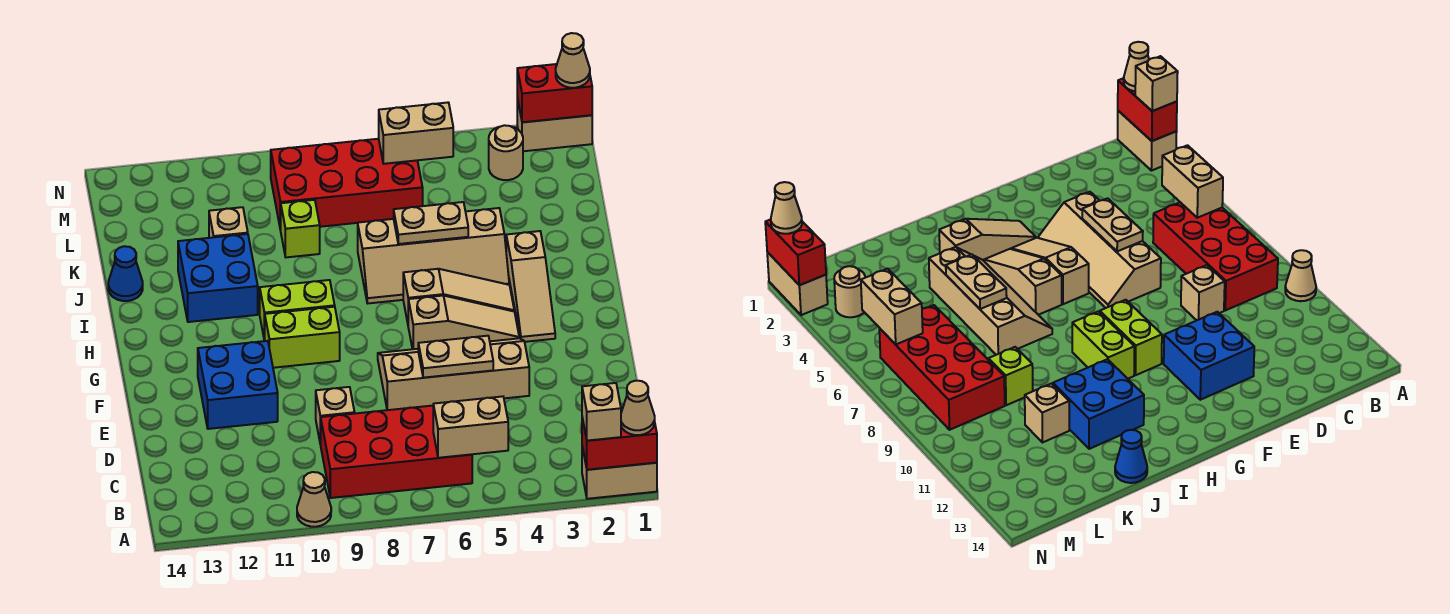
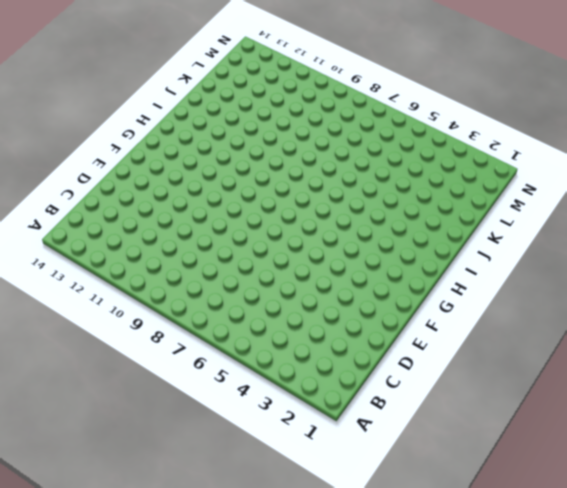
none -> tan brick A1:A2 level 1
none -> tan cone A10 level 1
none -> red brick B6:C9 level 1

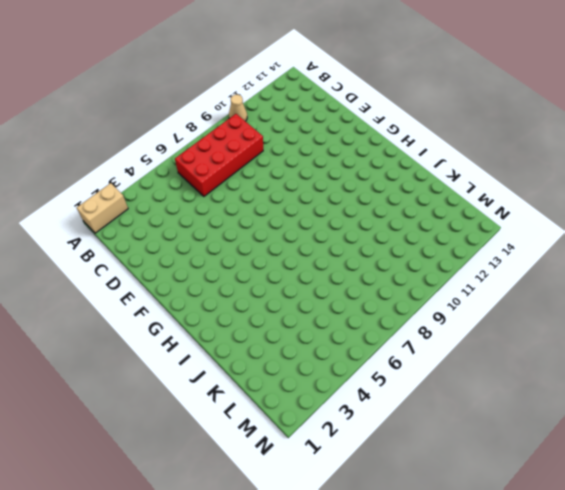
none -> tan brick D9 level 1
none -> tan slope E4:F7 level 1 top E
none -> blue brick E11:F12 level 1

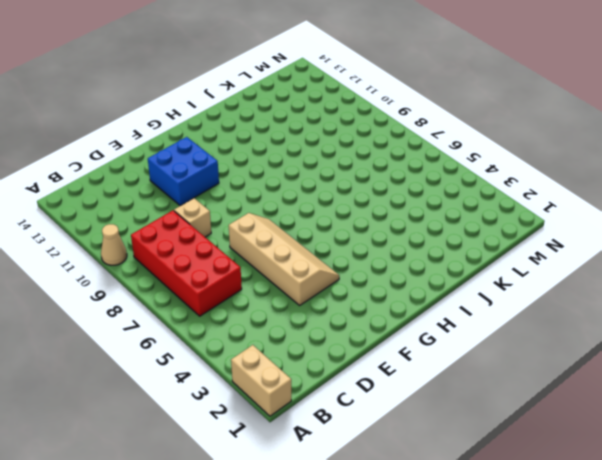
none -> tan slope G3:I3 level 1 top I
none -> tan slope G4:G6 level 1 top 6
none -> lime brick G9:G10 level 1

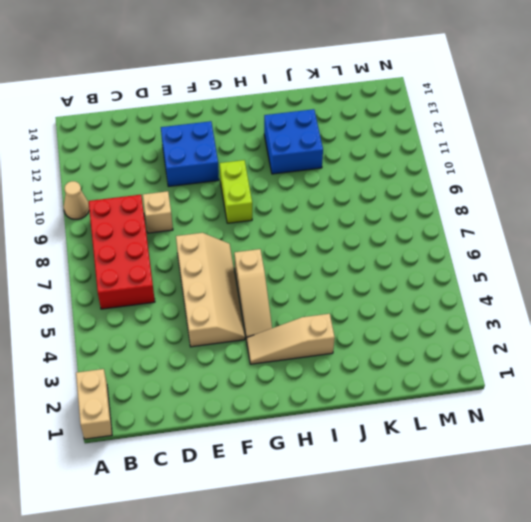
none -> tan slope H4:H6 level 1 top 6
none -> lime brick H9:H10 level 1
none -> tan slope I4:J7 level 1 top J

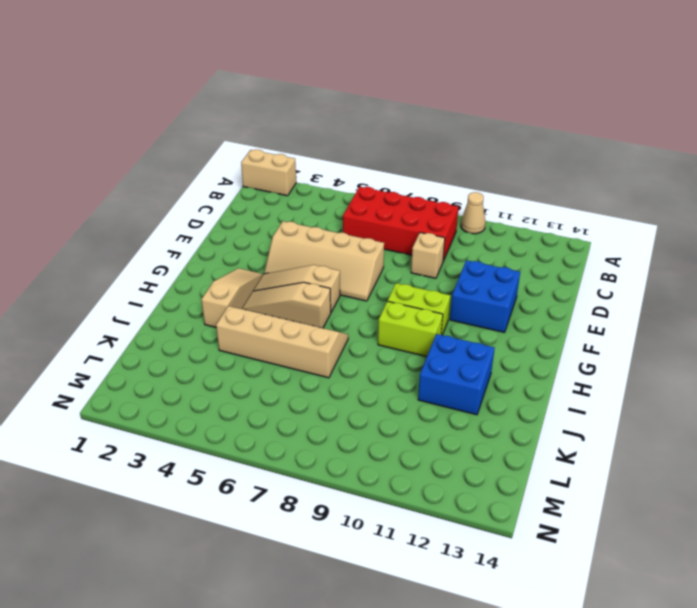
none -> blue cone J14 level 1
none -> lime brick K9 level 1
none -> tan brick K11 level 1

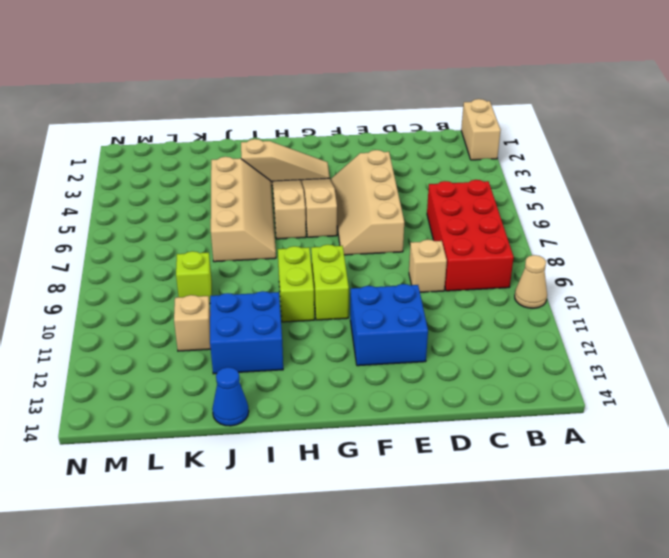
none -> red brick L6:M9 level 1
none -> tan round brick M3 level 1
none -> tan brick N1:N2 level 1

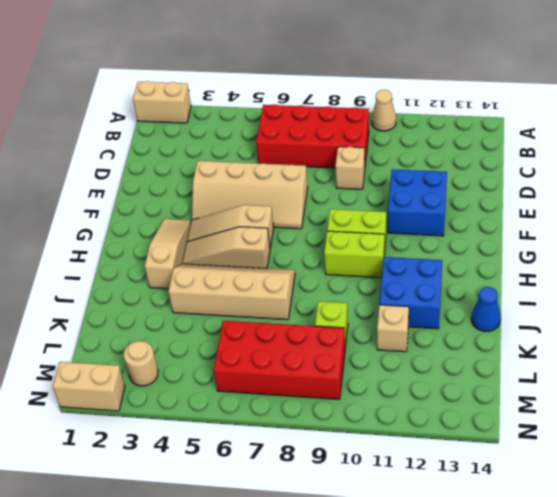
none -> red brick A1:A2 level 2
none -> tan brick B5:B6 level 2
none -> tan plate E5:E6 level 2

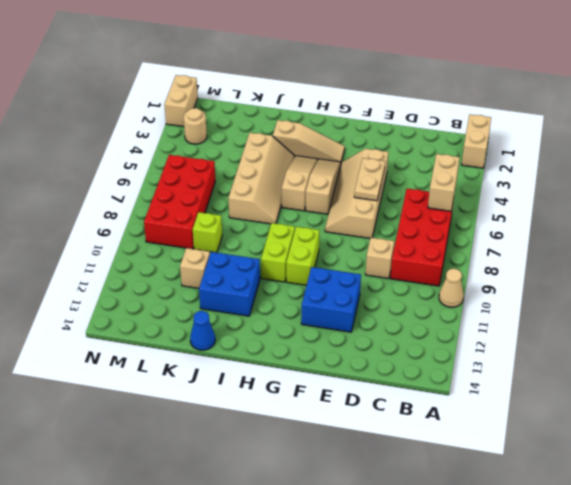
none -> red brick A1:A2 level 2
none -> tan plate J5:J6 level 2
none -> tan brick M5:M6 level 2

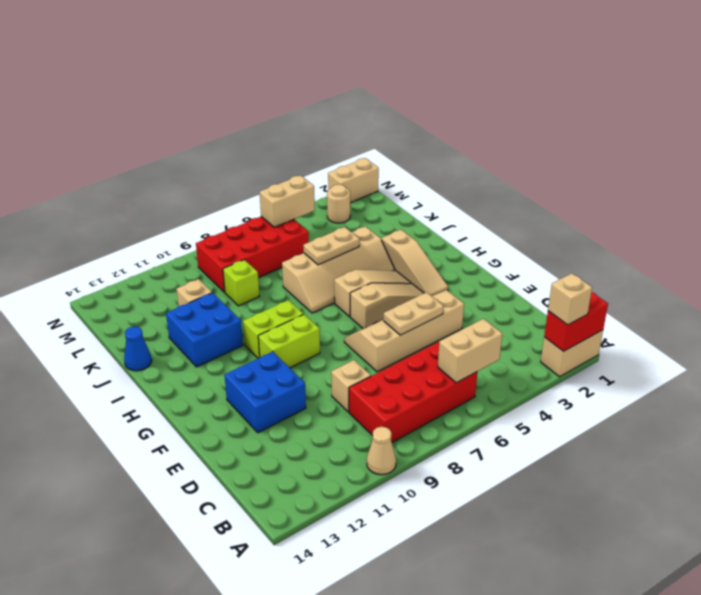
none -> red brick N1:N2 level 2
none -> tan cone A1 level 3
none -> tan cone N1 level 3

